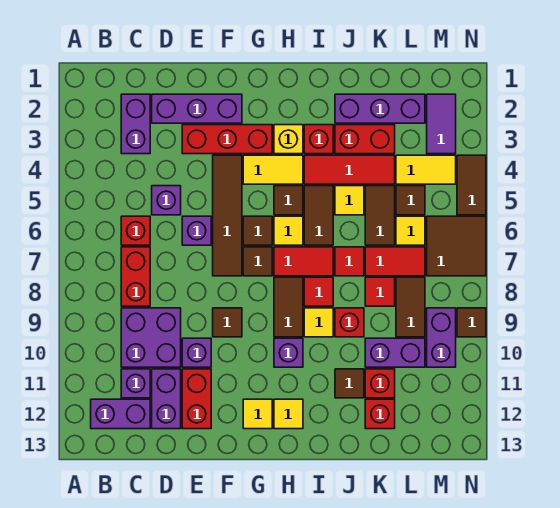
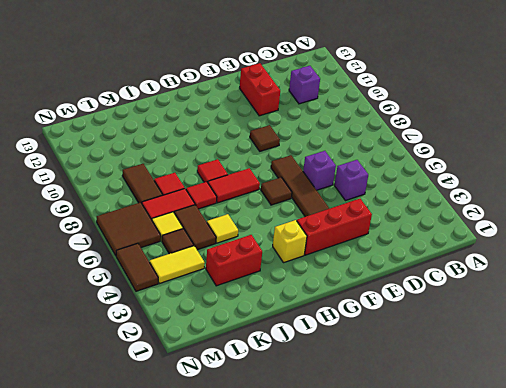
none -> purple brick B12:C12 level 1
none -> purple brick C2:C3 level 1
none -> red brick C6 level 1
none -> red brick C7:C8 level 1

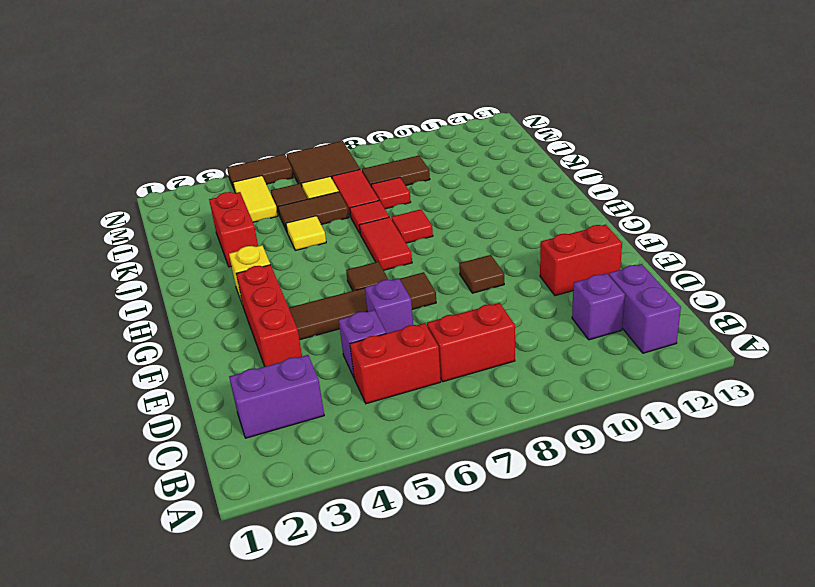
red brick C5:C6 level 1 -> red brick C6 level 1
none -> purple brick C9:D10 level 1
none -> purple brick D2:F2 level 1
none -> purple brick D11:D12 level 1
none -> purple brick E10 level 1

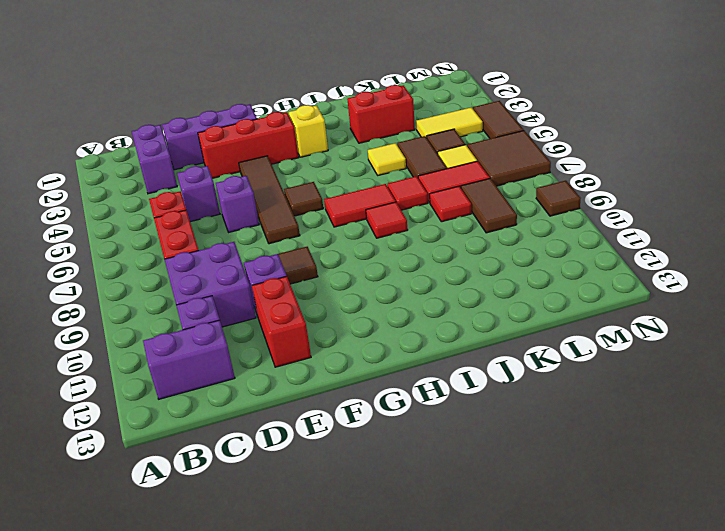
none -> purple brick D11:D12 level 1
none -> yellow tile G4:H4 level 1
none -> brown tile G7 level 1
none -> yellow tile G12 level 1

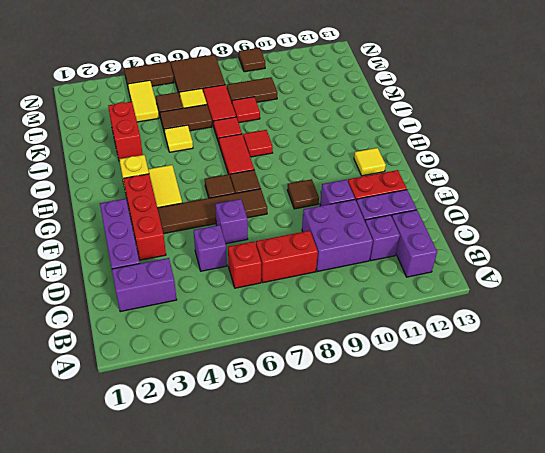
none -> brown tile H5 level 1
none -> yellow tile H6 level 1
none -> brown tile H8:H9 level 1
none -> purple brick H10 level 1

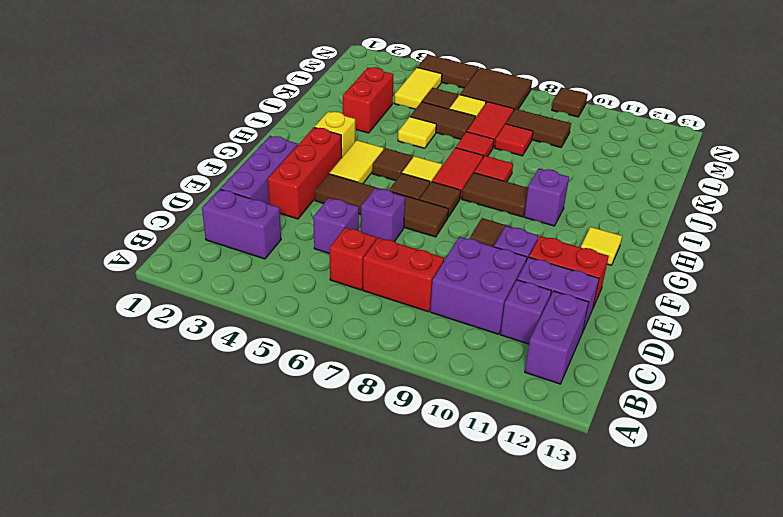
none -> yellow tile H12 level 1
none -> red brick I3 level 1
none -> red tile I4:K4 level 1
none -> brown tile I5:I6 level 1

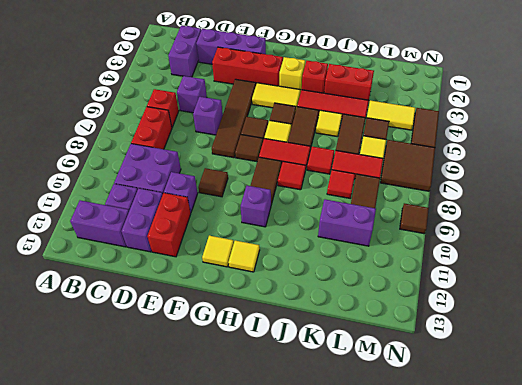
none -> yellow tile I9 level 1
none -> purple brick J2:L2 level 1
none -> red brick J9 level 1
none -> brown tile J11 level 1

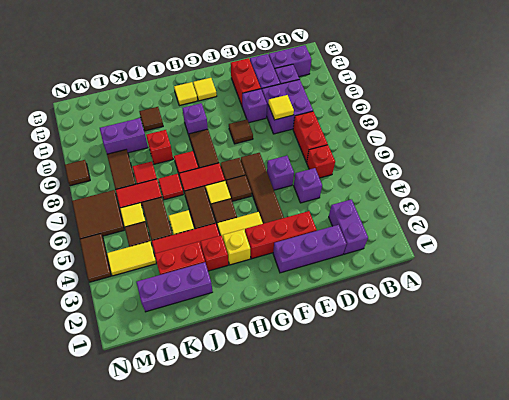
yellow tile D9 level 2 -> yellow tile I9 level 1
none -> red brick K11 level 1
none -> red brick K12 level 1
none -> purple tile M2:M3 level 1
none -> purple brick M9:M10 level 1

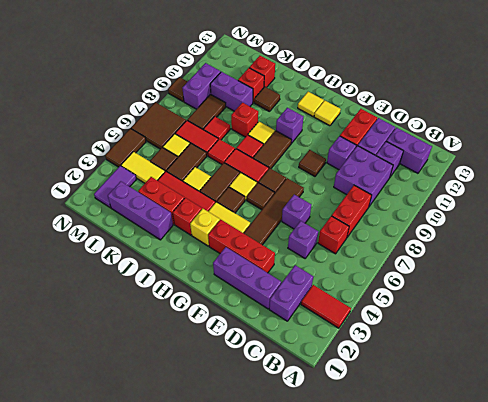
red tile A3:B3 level 1 -> none

